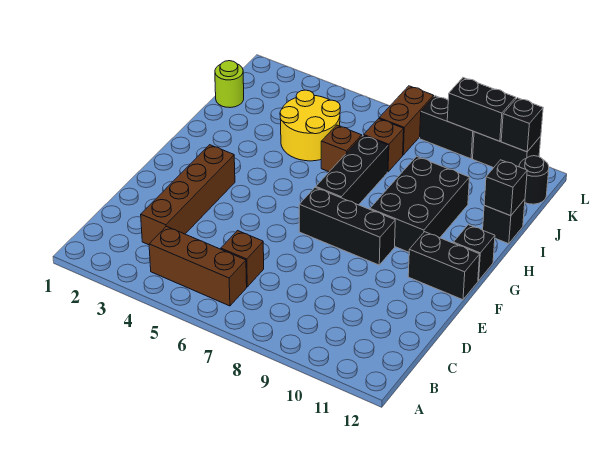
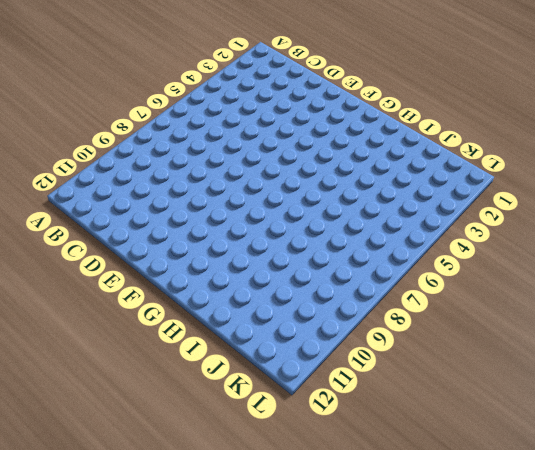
none -> brown brick B4:B6 level 1
none -> brown brick C3:F3 level 1
none -> brown brick C6 level 1

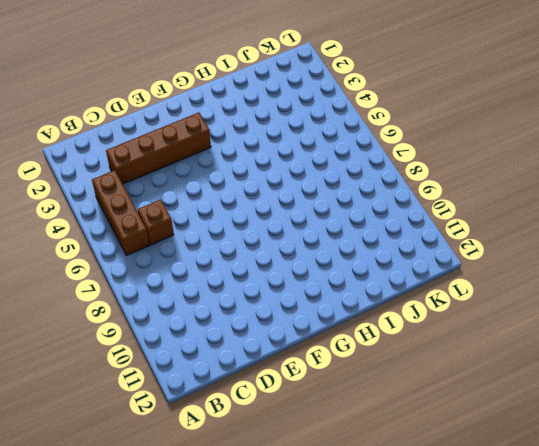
none -> black brick F7:F9 level 1
none -> black brick F11:F12 level 1
none -> black brick G7:I7 level 1

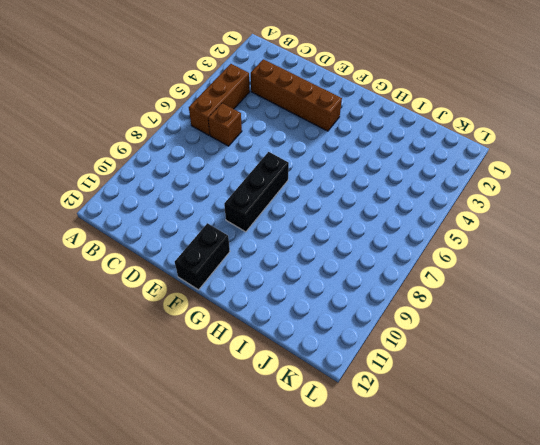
none -> black brick G7:I7 level 1
none -> black brick G9:I10 level 1
none -> black brick G12 level 1

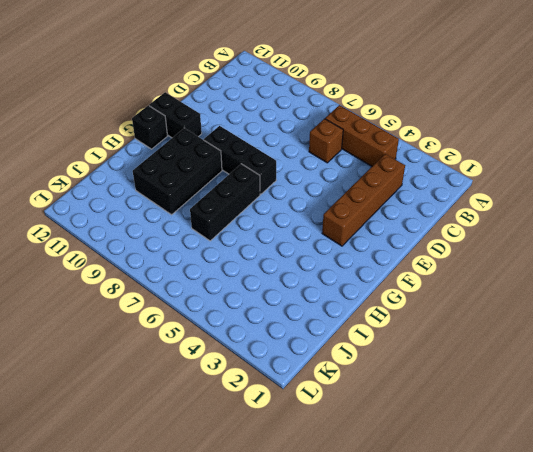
none -> yellow round brick I4:J5 level 1
none -> brown brick I6 level 1
none -> black brick I12 level 1

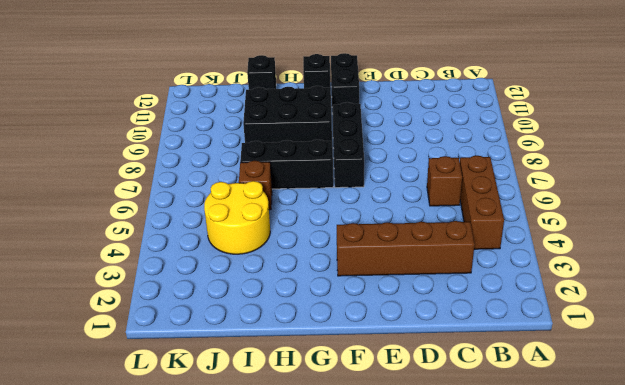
none -> lime round brick J1 level 1
none -> brown brick J7 level 1
none -> brown brick K7:L7 level 1

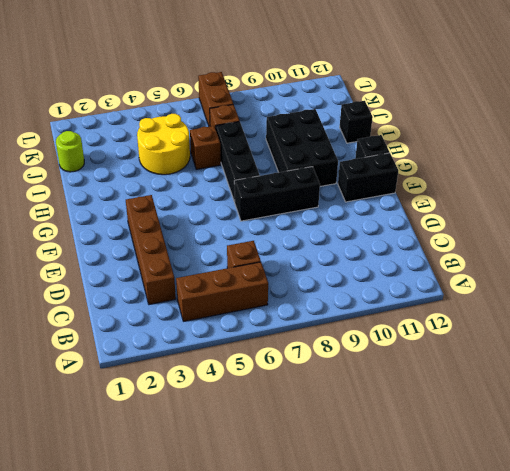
none -> black round brick K12 level 1
none -> black brick L8:L9 level 1
none -> black brick L10:L11 level 1

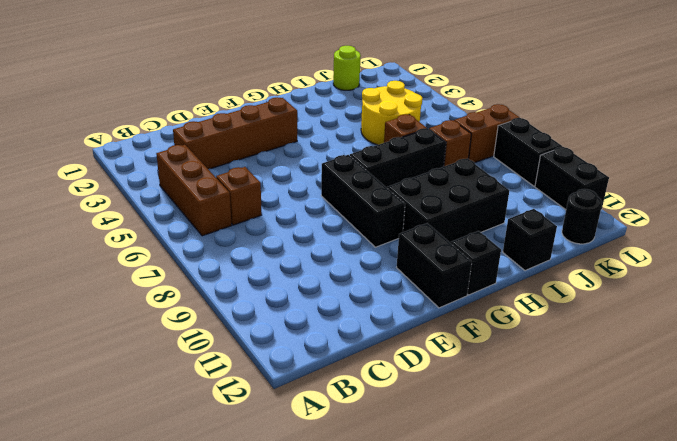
none -> black brick I12 level 2
none -> black brick L9:L10 level 2
none -> black brick L11 level 2

